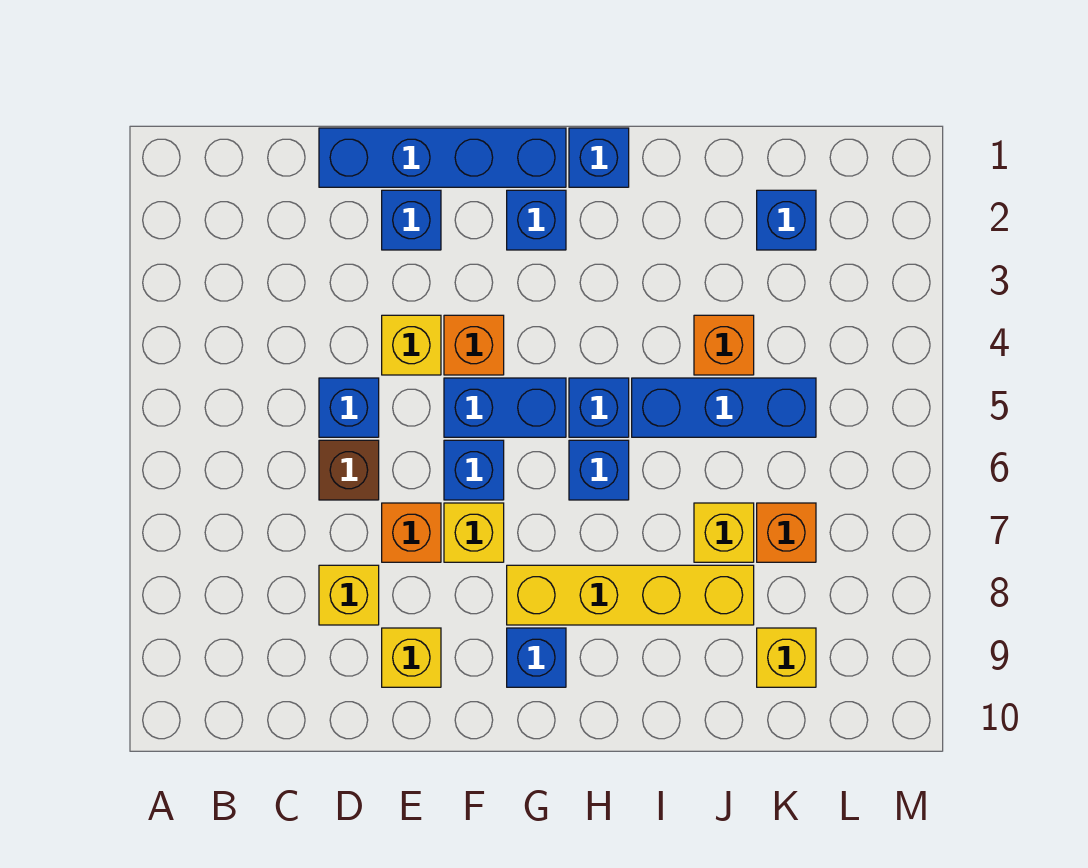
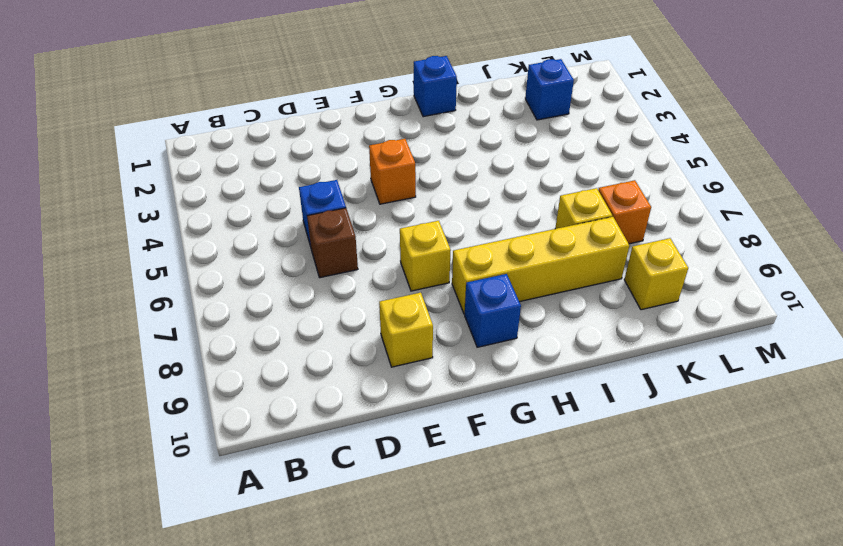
none -> blue brick D1:G1 level 1
none -> yellow brick D8 level 1
none -> blue brick E2 level 1

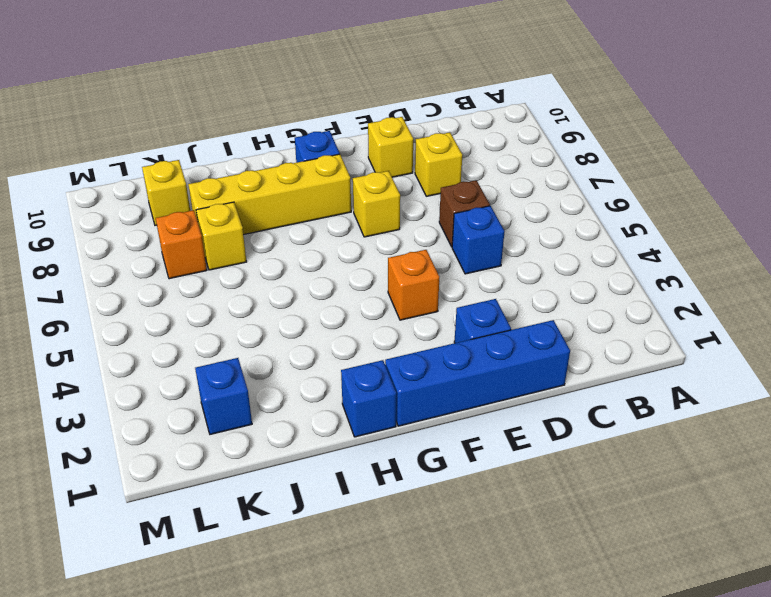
none -> yellow brick E4 level 1
none -> orange brick E7 level 1
none -> blue brick F5:G5 level 1

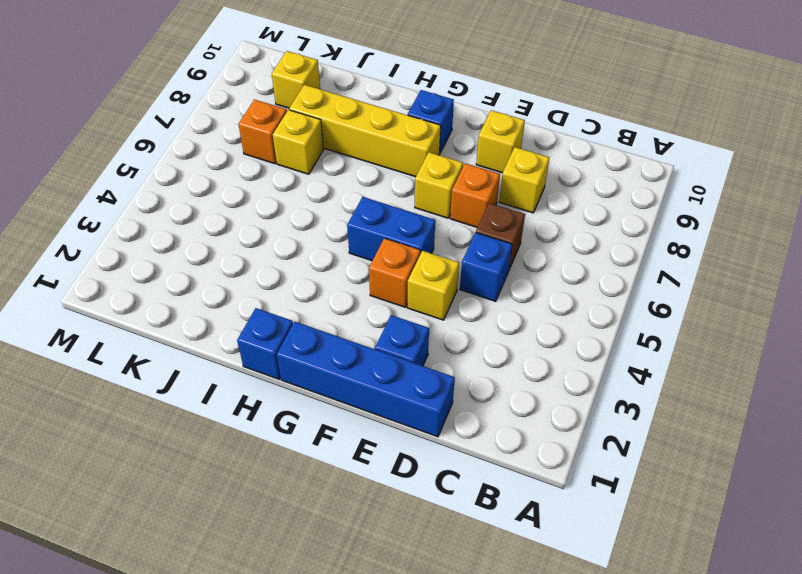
none -> blue brick F6 level 1
none -> blue brick G2 level 1
none -> blue brick H5 level 1

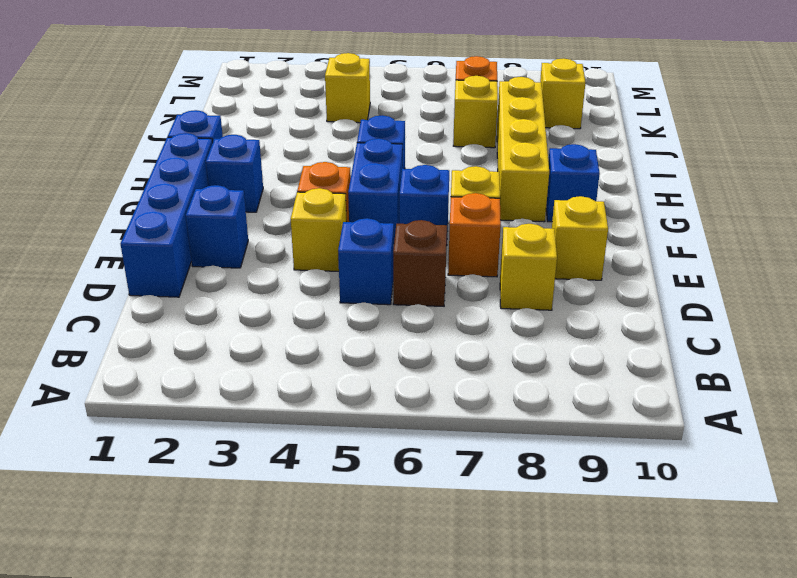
yellow brick K4 level 1 -> none
none -> blue brick H6 level 1
none -> blue brick I5:K5 level 1
none -> orange brick J4 level 1

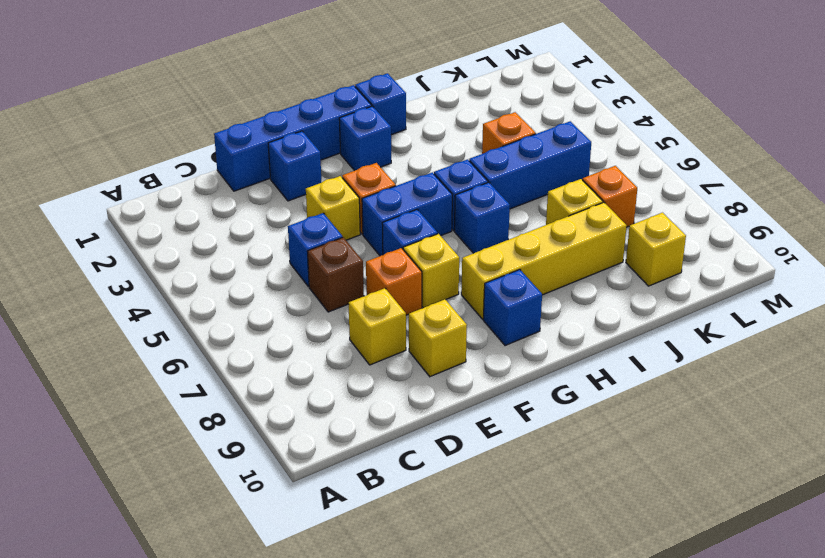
none -> blue brick K2 level 1

